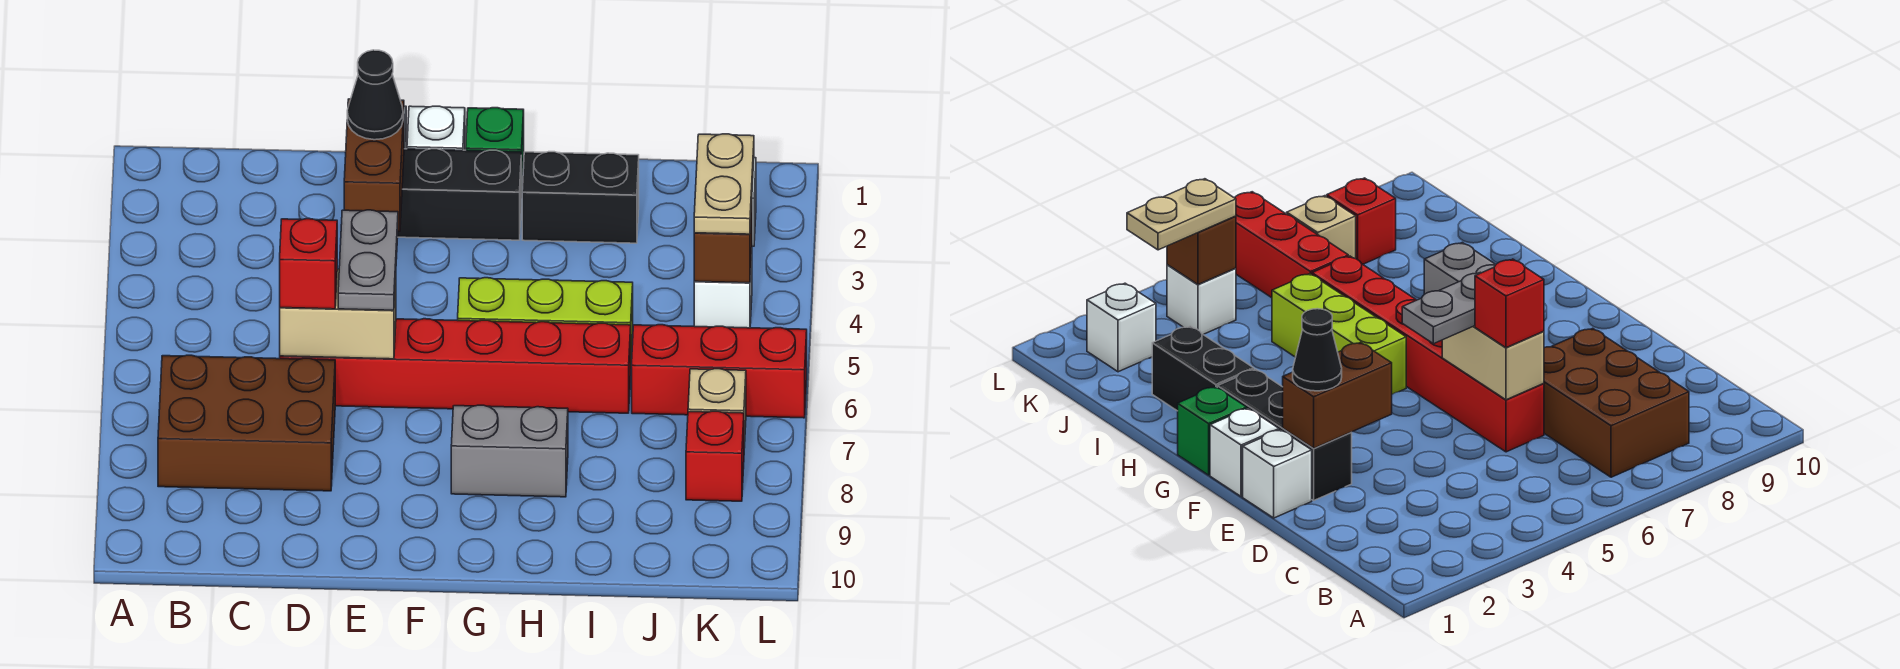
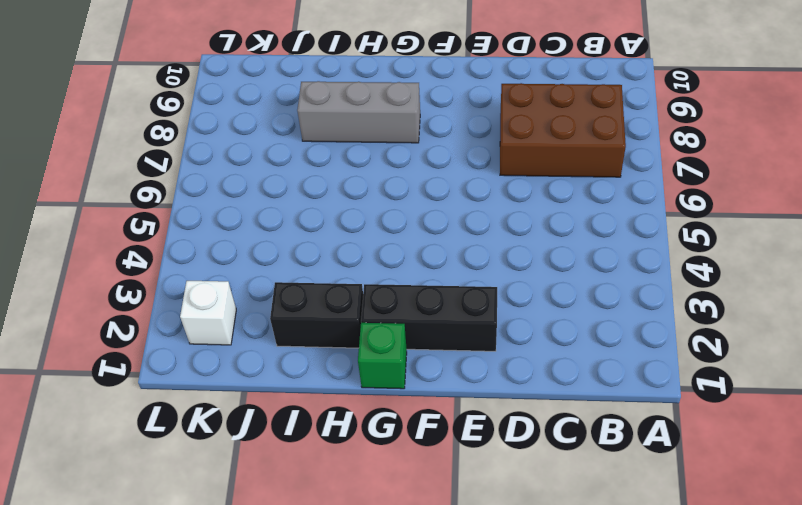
grey brick G8:I8 level 1 -> grey brick G8:H8 level 1
none -> red brick D6:I6 level 1
none -> white brick E1 level 1
none -> white brick F1 level 1

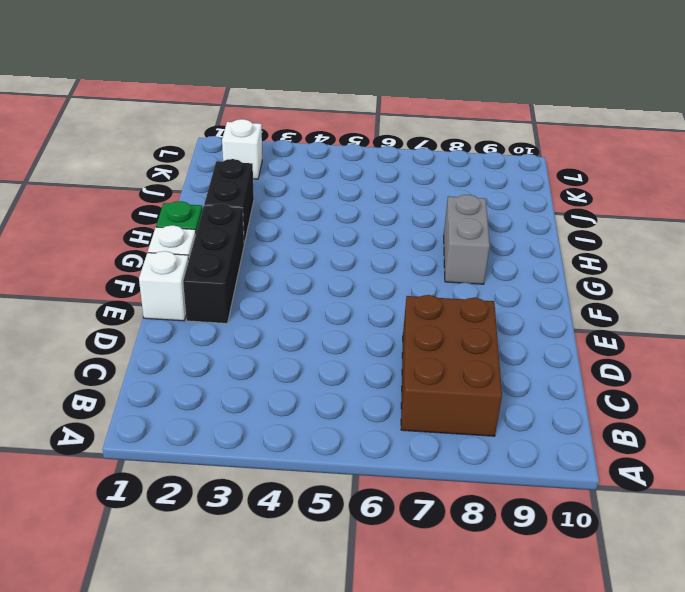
none -> red brick D6:I6 level 1
none -> lime brick G5:I5 level 1
none -> red brick J6:L6 level 1

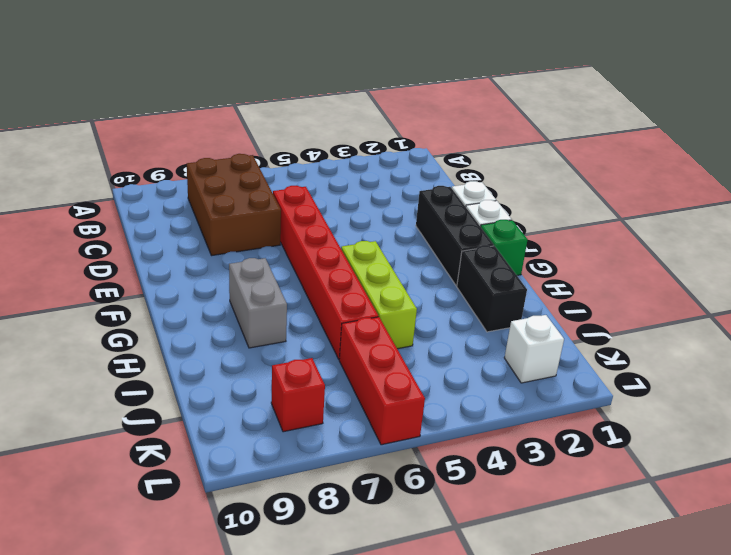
none -> white brick K4 level 1
none -> tan brick K7 level 1
none -> tan brick D6:E6 level 2

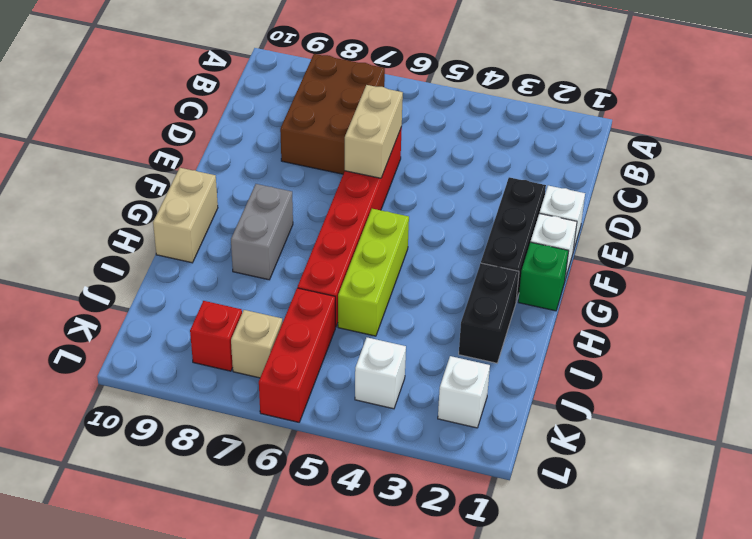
tan brick G10:H10 level 1 -> none
none -> brown brick E2:E3 level 2
none -> brown brick K4 level 2
none -> red brick D6 level 3

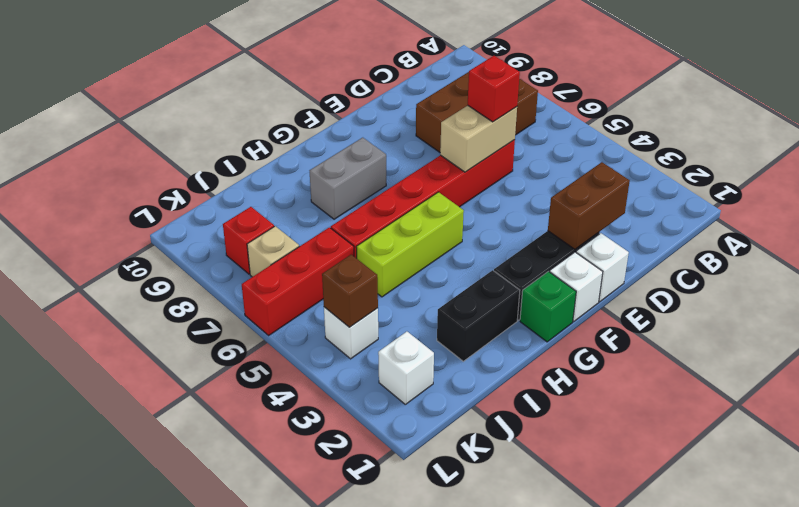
brown brick D2:E2 level 2 -> brown brick E2:E3 level 2
none -> black cone E2 level 3
none -> grey plate E5:E6 level 3
none -> tan plate K3:K4 level 3

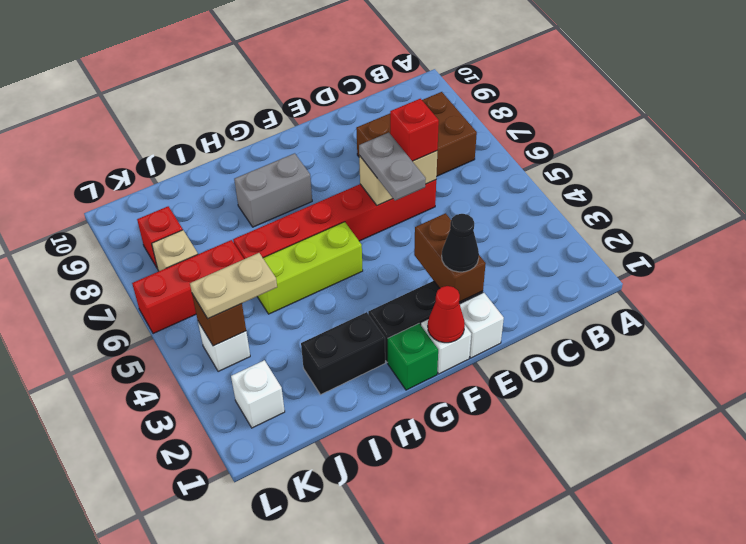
red cone F1 level 2 -> none
tan plate J4:K4 level 3 -> tan plate K3:K4 level 3

